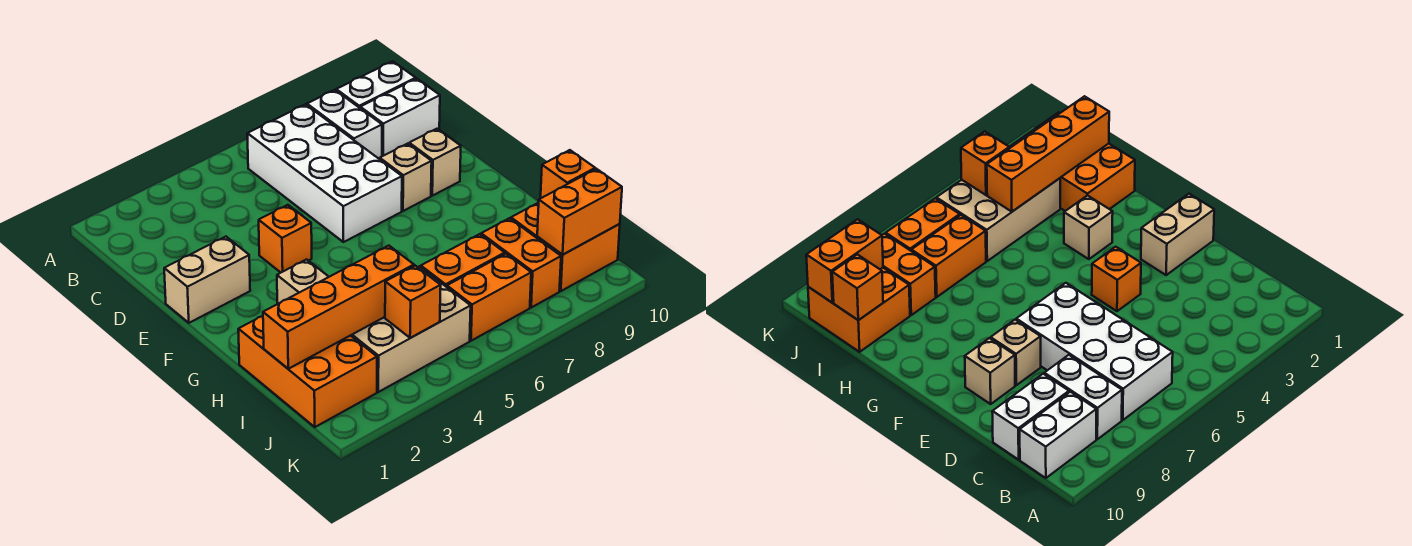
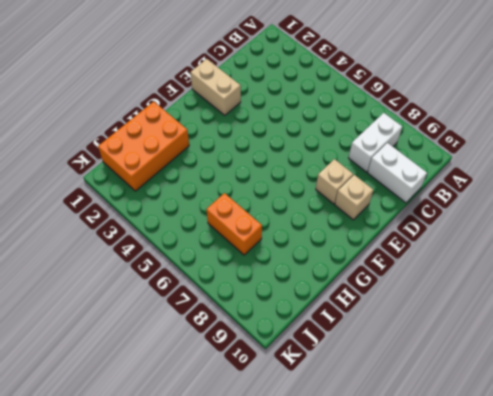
none -> white brick B6:E7 level 1
none -> white brick B9:B10 level 1
none -> orange brick E4 level 1

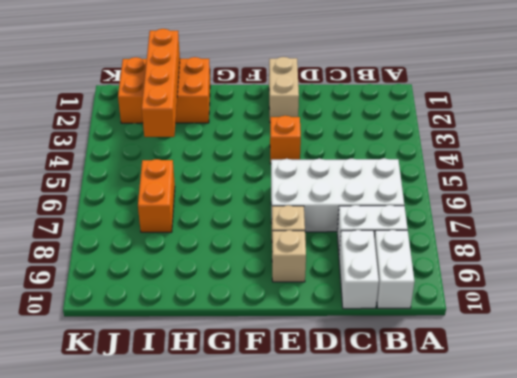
none -> tan brick G3 level 1
none -> tan brick I3:J5 level 1
none -> orange brick I8:J8 level 1

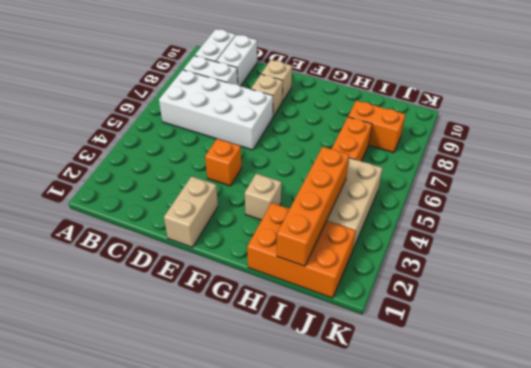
none -> orange brick I9:J10 level 1
none -> orange brick J6:J7 level 1
none -> orange brick I10 level 2

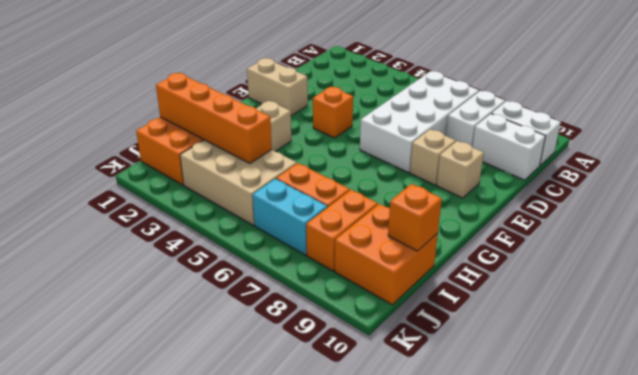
cyan brick J6:J7 level 1 -> orange brick J6:J7 level 1
none -> orange brick J4 level 2
none -> orange brick J9:J10 level 2

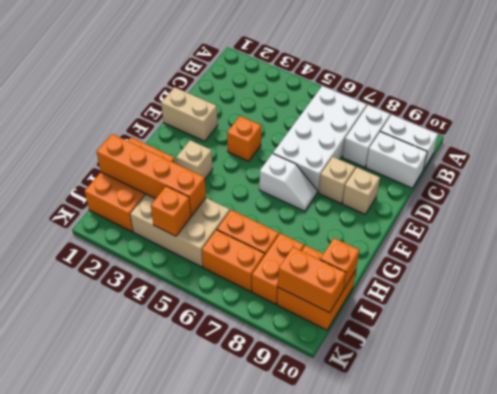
white slope F6:F7 level 1 top 6 -> none

